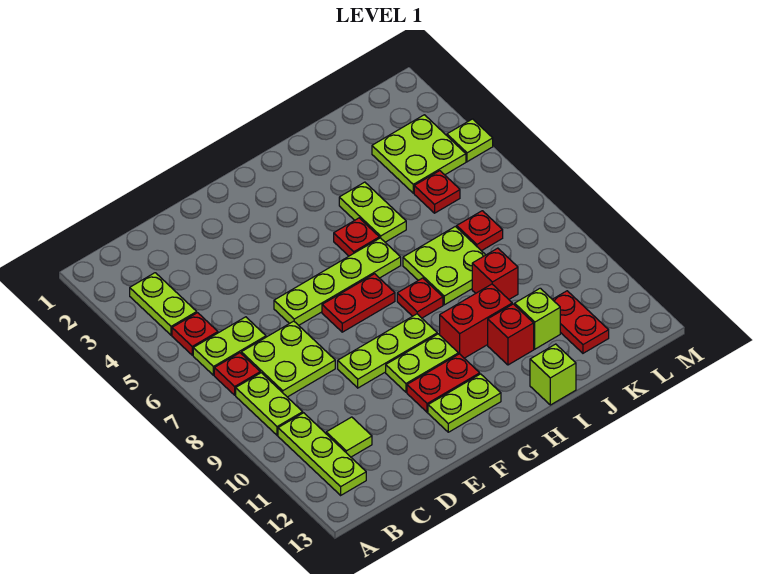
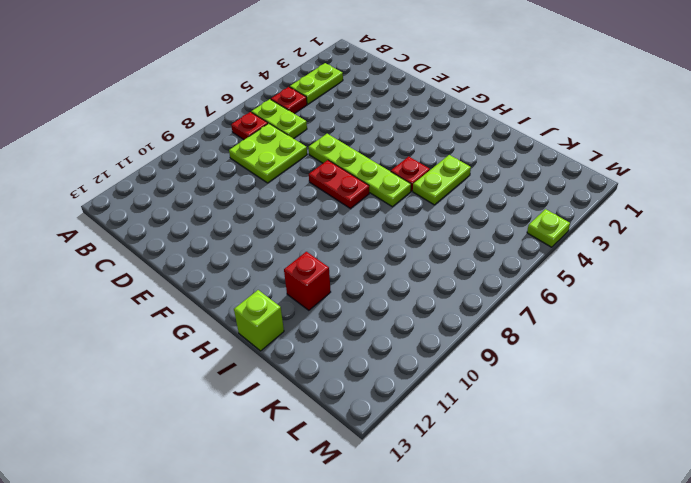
none -> lime plate B8:B9 level 1
none -> lime plate B10:B12 level 1
none -> lime tile C11 level 1

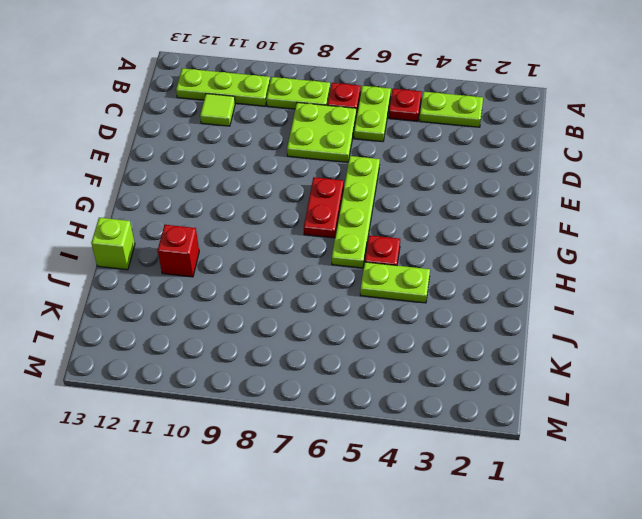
none -> lime plate E9:G9 level 1
none -> lime plate F10:G10 level 1
none -> red plate F11:G11 level 1

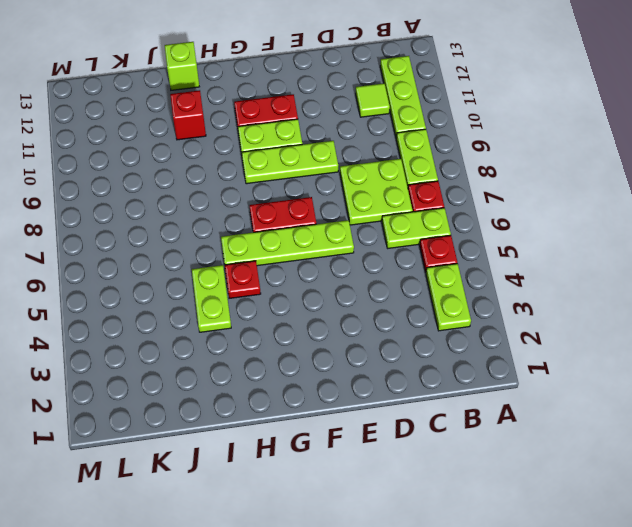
none -> lime plate F12:G12 level 1
none -> red plate H8 level 1
none -> red brick H10:I10 level 1

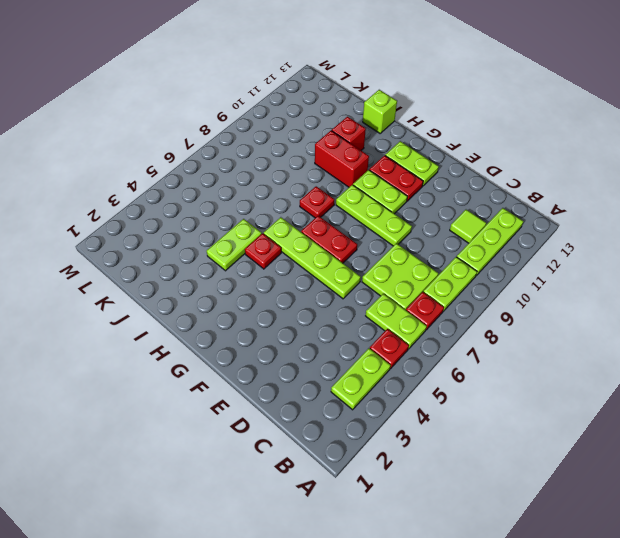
none -> lime plate I7:J8 level 1
none -> red brick J9 level 1
none -> lime brick J11 level 1

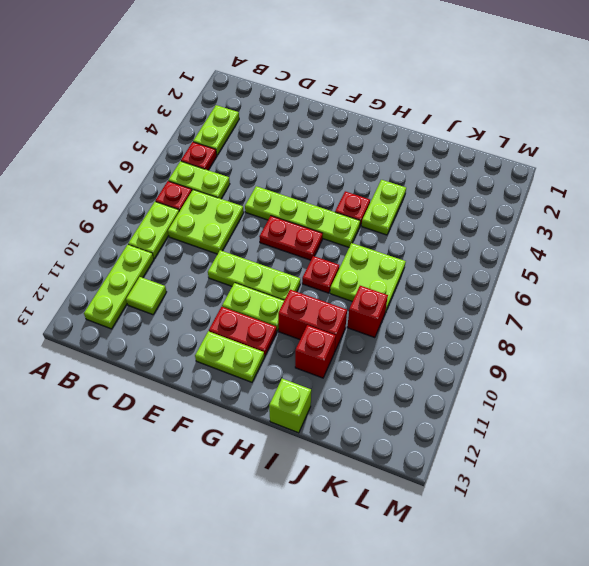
none -> lime brick J11 level 1
none -> lime plate K3:L4 level 1
none -> red plate K5 level 1

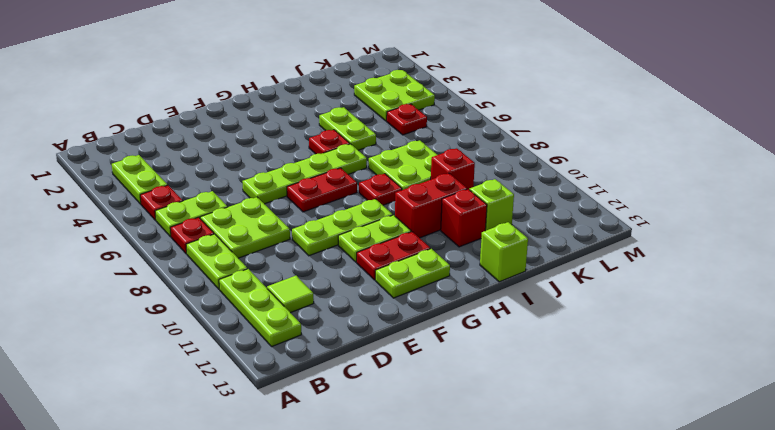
none -> red plate K7 level 1
none -> red plate K11:K12 level 1
none -> lime plate M4 level 1

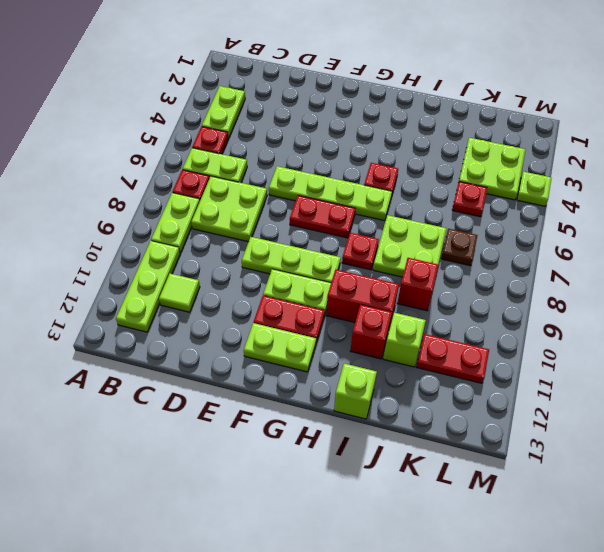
brown plate K7 level 1 -> red plate K7 level 1
red plate K11:L11 level 1 -> red plate K11:K12 level 1
none -> lime plate I4:I5 level 1

